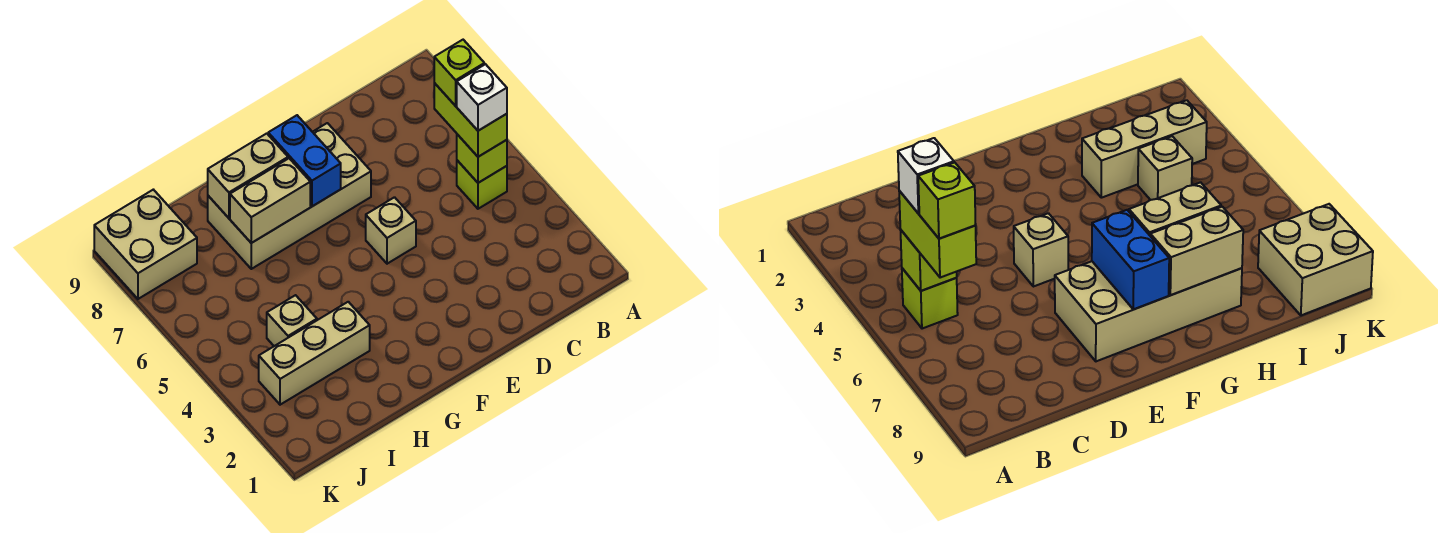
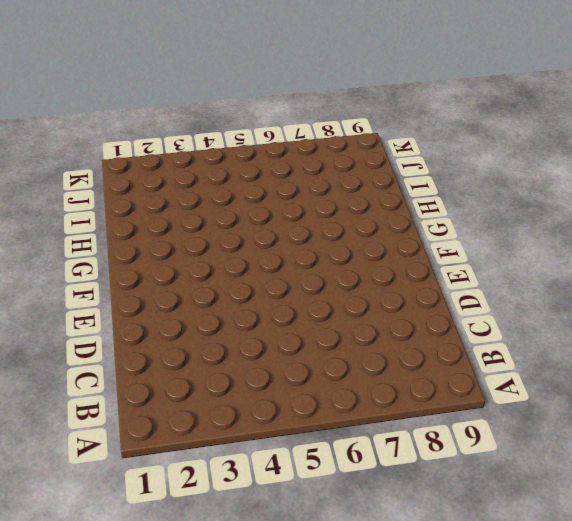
none -> lime brick B5 level 1
none -> tan brick E5 level 1
none -> tan brick E7:H8 level 1

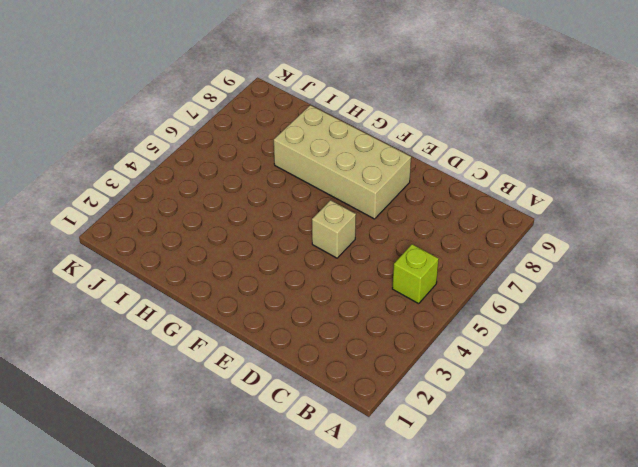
none -> tan brick H3:J3 level 1
none -> tan brick I4 level 1
none -> tan brick J8:K9 level 1

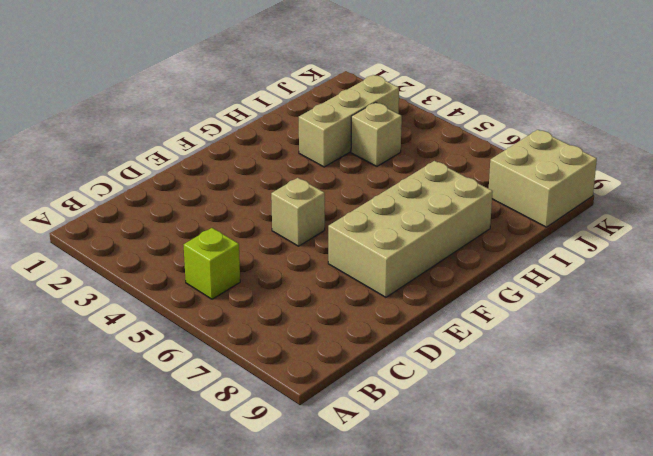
none -> lime brick B5 level 2
none -> blue brick F7:F8 level 2
none -> tan brick G7:H7 level 2

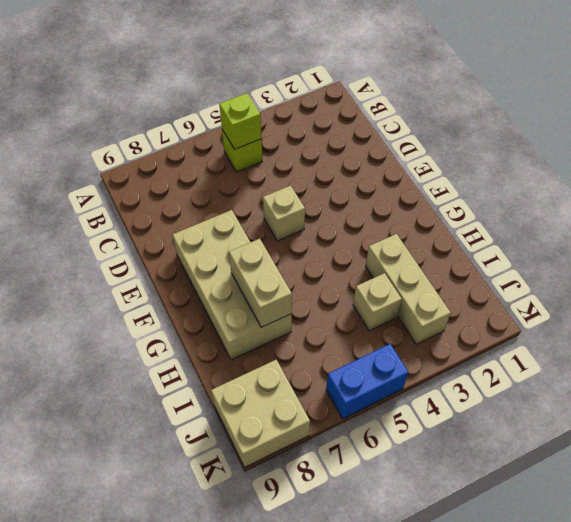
blue brick K5:K6 level 1 -> blue brick F7:F8 level 2
none -> tan brick G8:H8 level 2
none -> lime brick B5:B6 level 3
none -> white brick B5 level 4

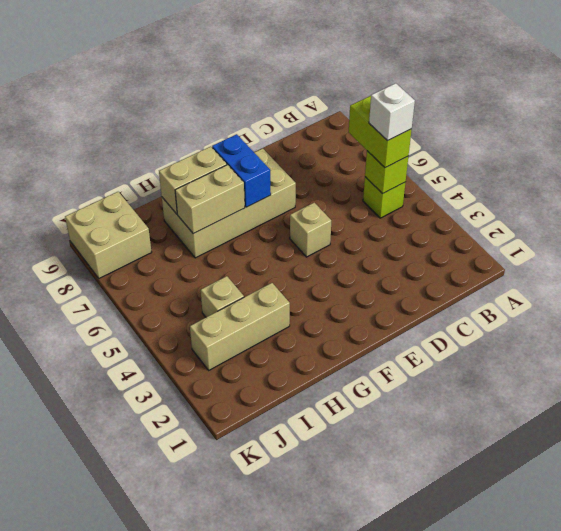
none -> lime brick B6 level 4

